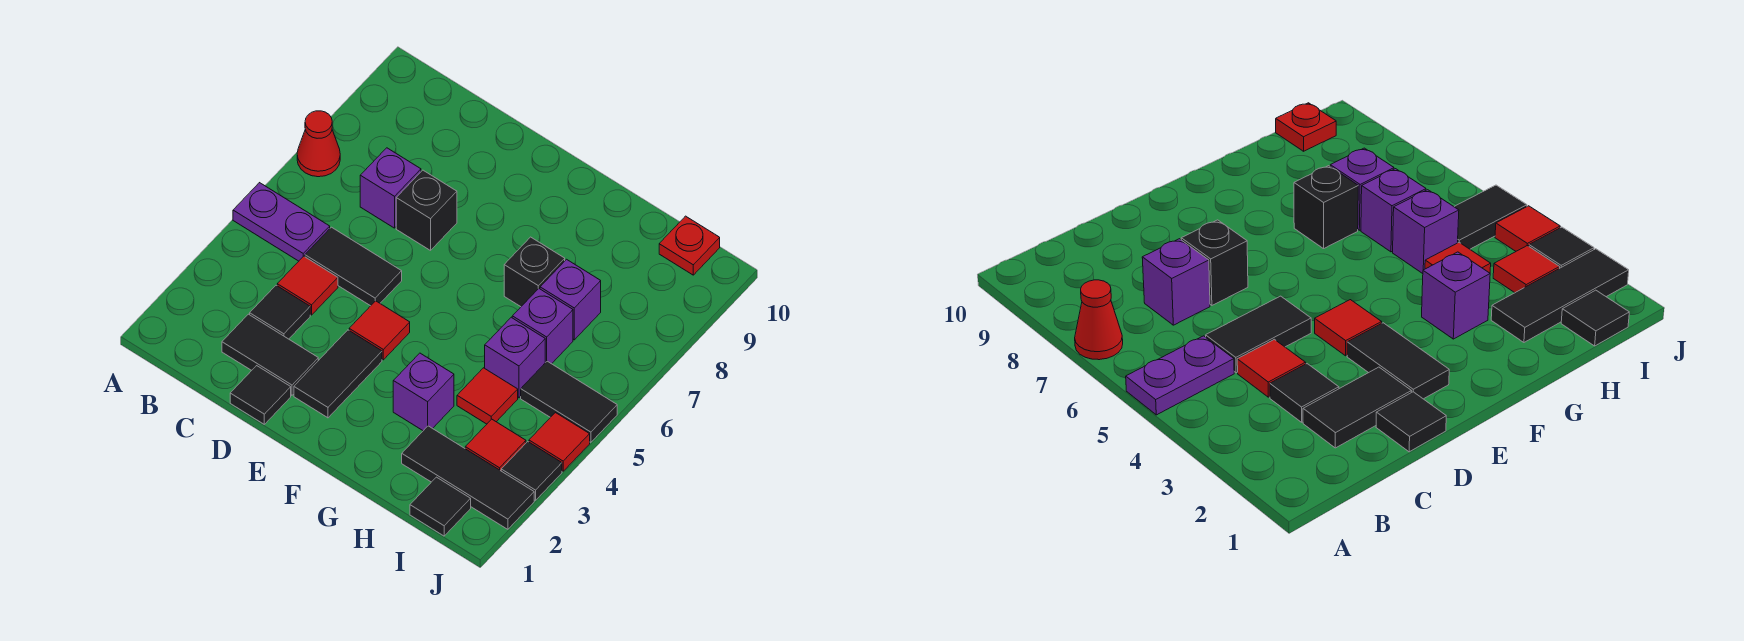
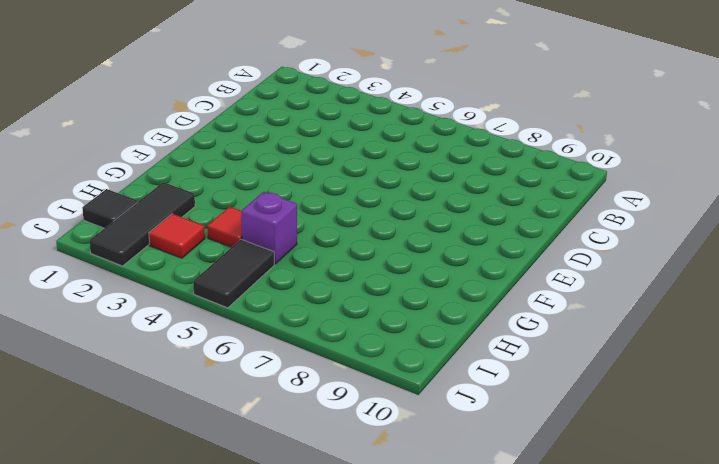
none -> purple plate A5:B5 level 1
none -> red cone A7 level 1
none -> black tile C2:D2 level 1

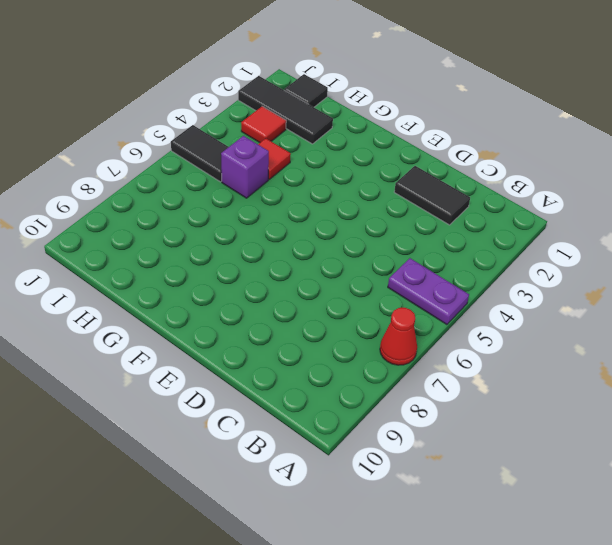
none -> black tile C3 level 1
none -> red tile C4 level 1
none -> black tile C5:D5 level 1

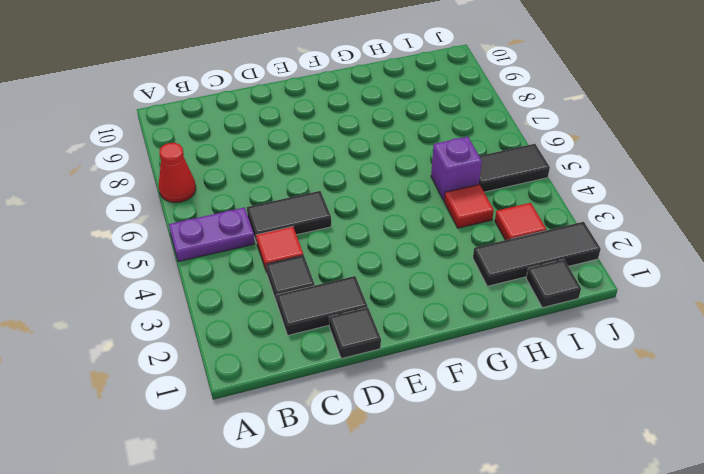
none -> purple brick C7 level 1
none -> black brick D7 level 1
none -> black tile E2:E3 level 1

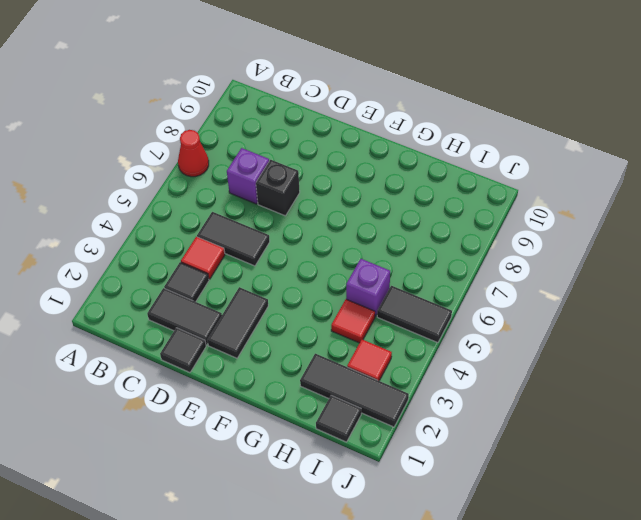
none -> purple plate A5:B5 level 1
none -> red tile E4 level 1
none -> purple brick G3 level 1

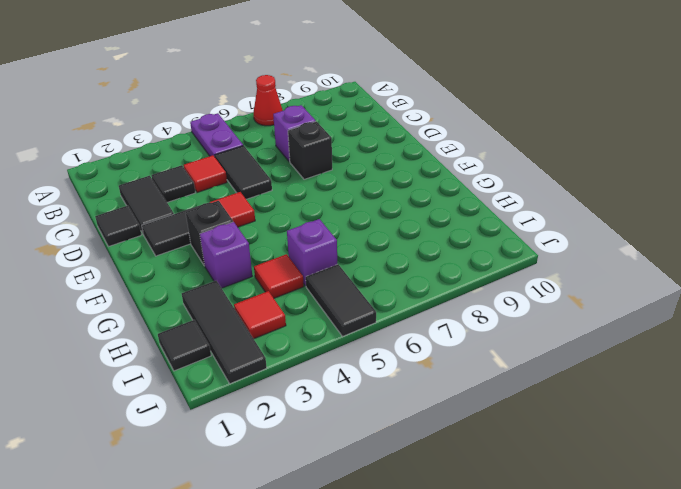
black brick F3 level 1 -> black brick G7 level 1
none -> purple brick H6 level 1
none -> purple brick H7 level 1
none -> red plate I10 level 1

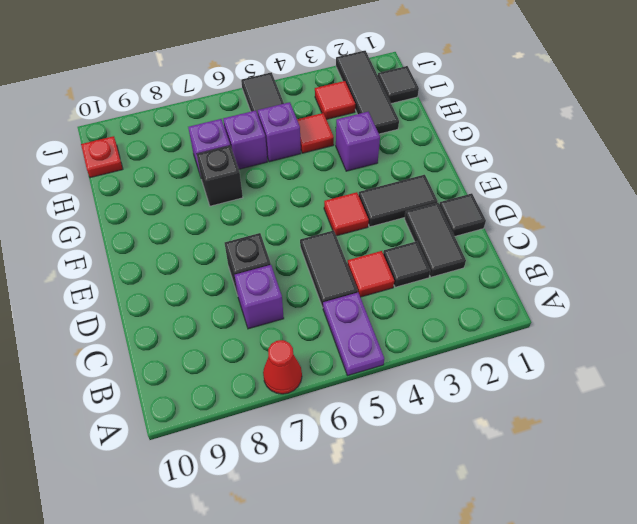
none -> black tile J3 level 1
none -> red tile J4 level 1

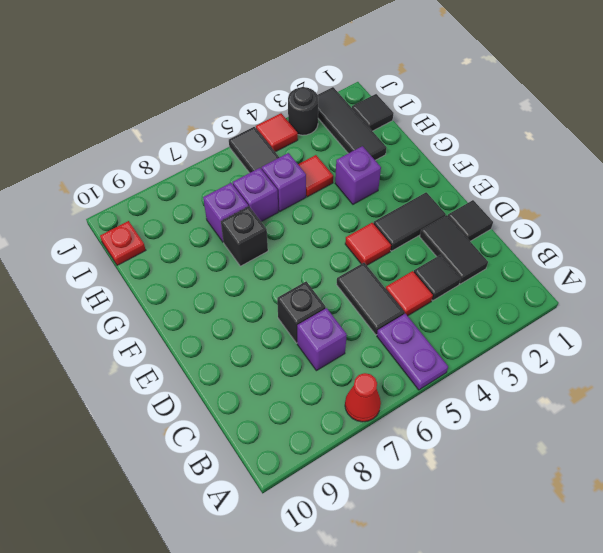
black round brick J3 level 1 -> black tile J3 level 1
none -> red tile I3 level 1

